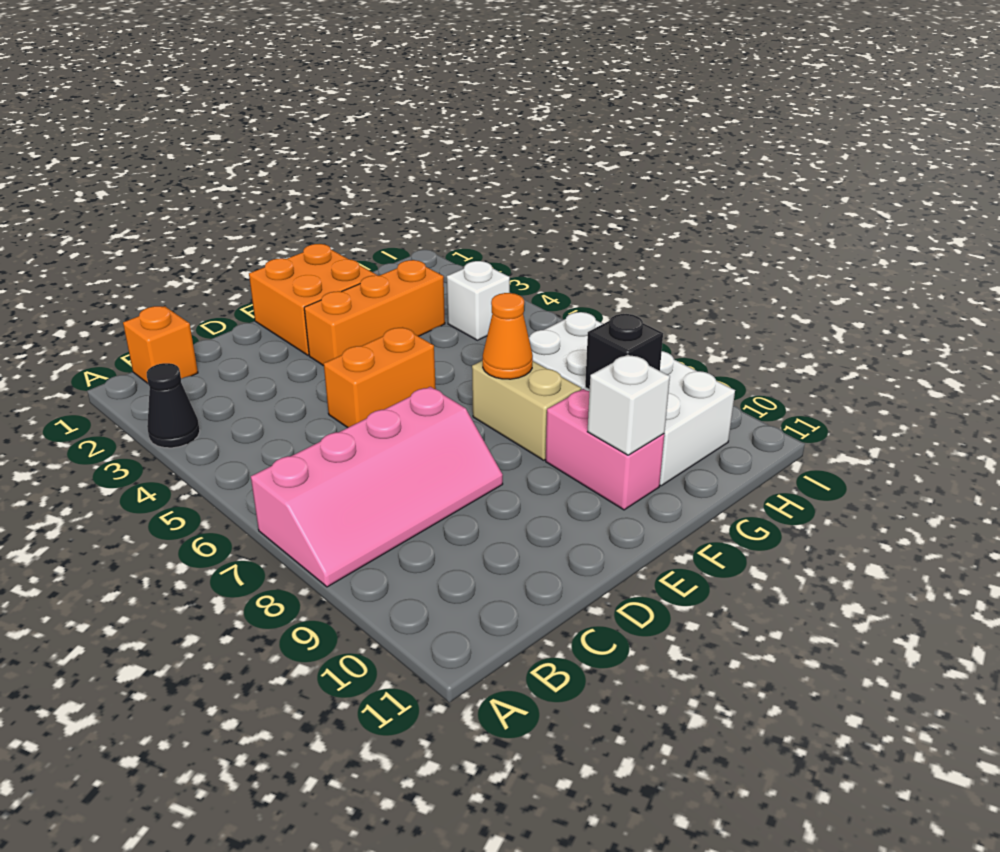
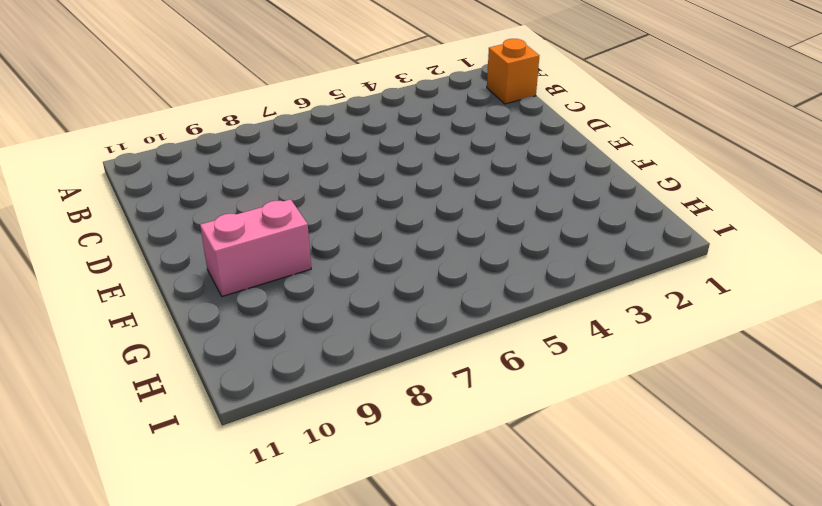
none -> black cone A3 level 1
none -> pink slope A7:D8 level 1 top 7
none -> orange brick D5:E5 level 1

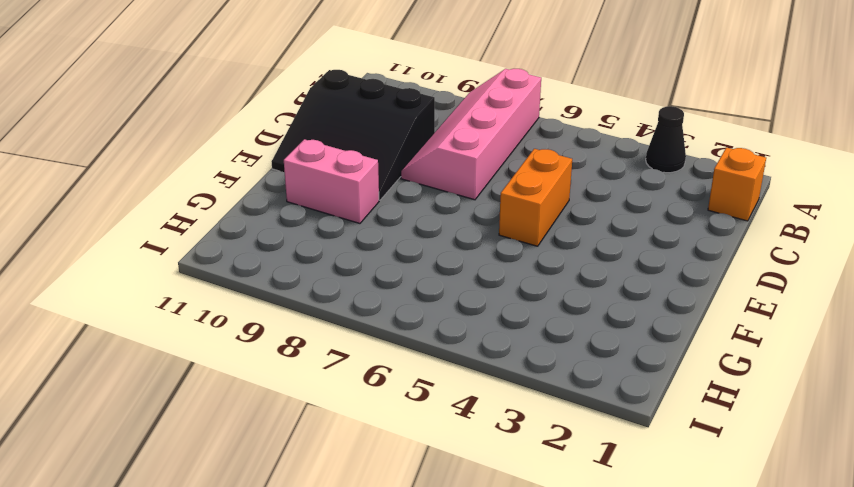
black slope C9:E11 level 1 top C -> none
none -> orange brick E1:F2 level 1
none -> orange brick E3:G3 level 1
none -> tan brick F7:F8 level 1

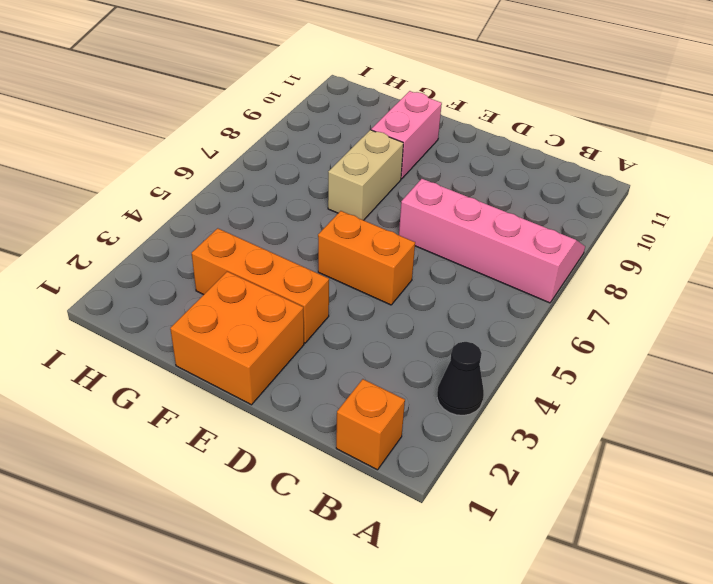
none -> white brick G7:H10 level 1
none -> white brick H4 level 1
none -> orange cone F7 level 2

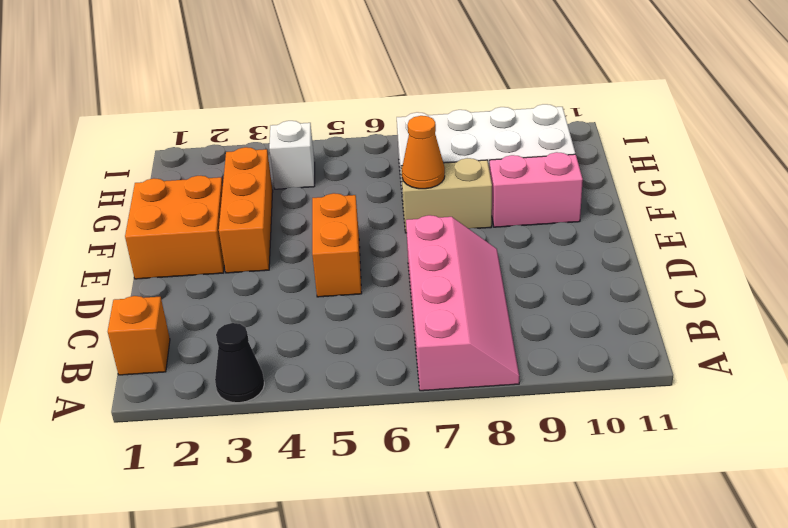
none -> white brick F10 level 2
none -> black brick G9 level 2

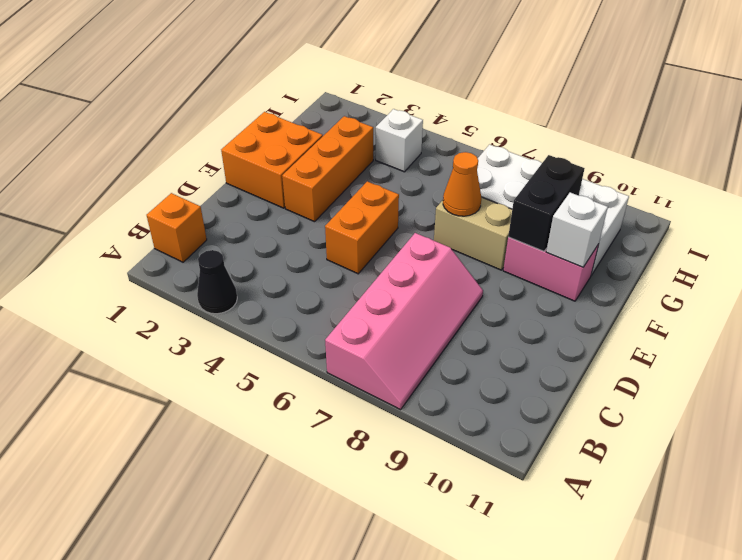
black brick F9:G9 level 2 -> black brick G9 level 2

